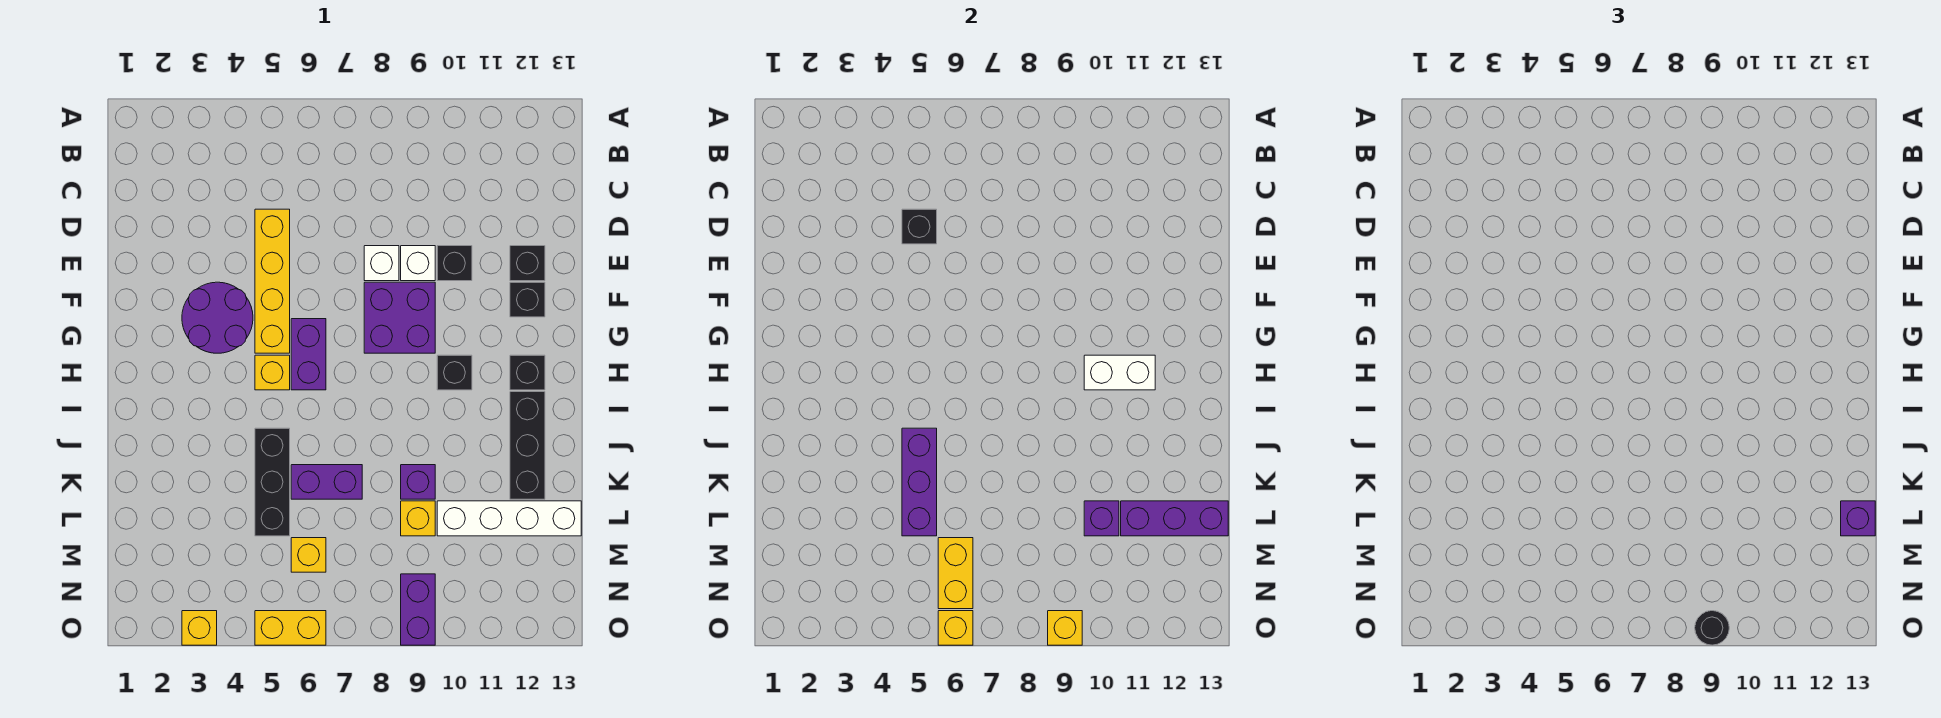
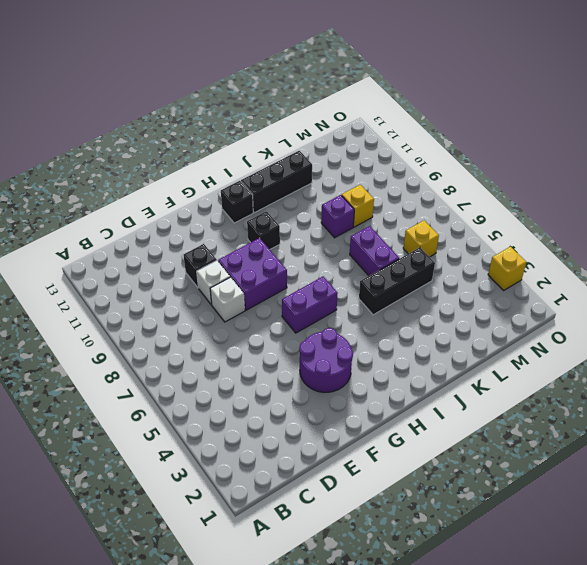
none -> yellow brick D5:G5 level 1
none -> black brick E12 level 1
none -> black brick F12 level 1
none -> yellow brick H5 level 1

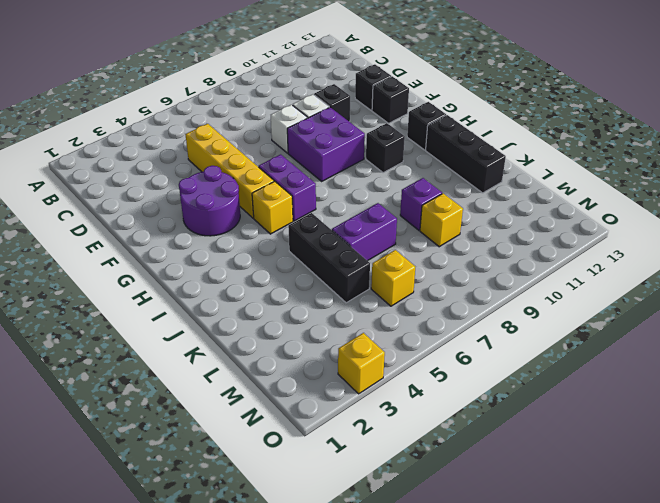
none -> white brick L10:L13 level 1
none -> purple brick N9:O9 level 1
none -> yellow brick O5:O6 level 1
none -> black brick D5 level 2

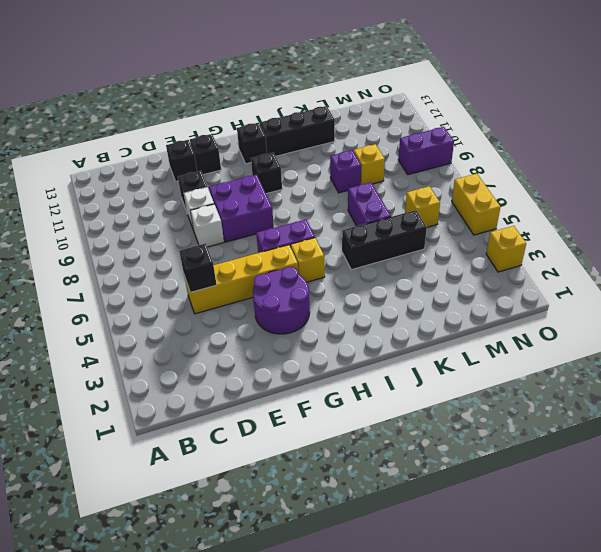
none -> white brick L10:L13 level 1
none -> white brick H10:H11 level 2
none -> purple brick J5:L5 level 2
none -> purple brick L10 level 2

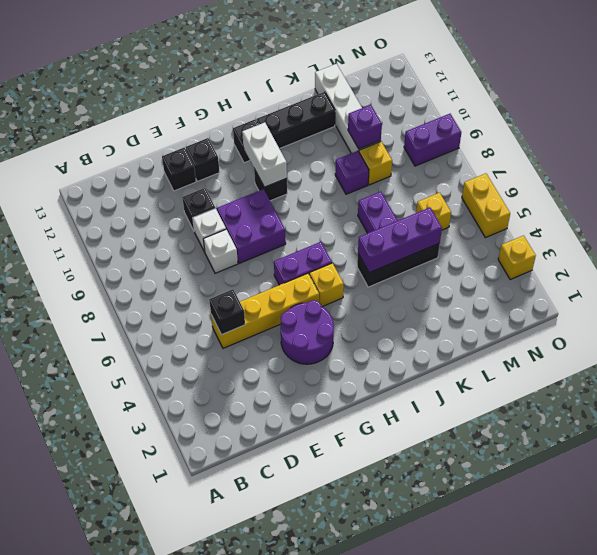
none -> purple brick L11:L13 level 2
none -> yellow brick M6:N6 level 2
none -> yellow brick O6 level 2
none -> yellow brick O9 level 2

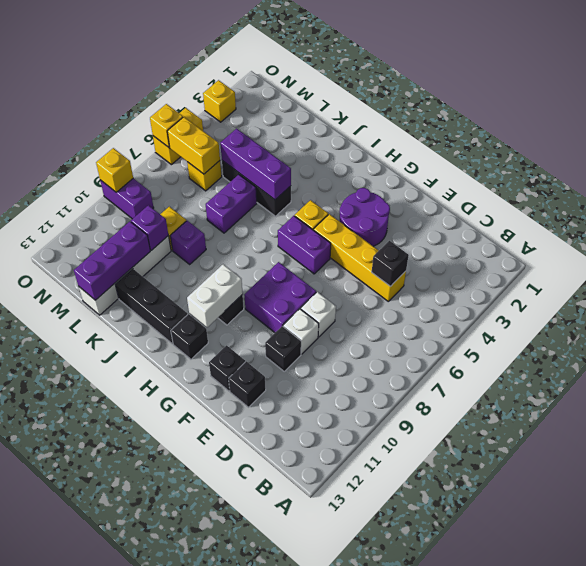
none -> purple brick L13 level 3
none -> black round brick O9 level 3

